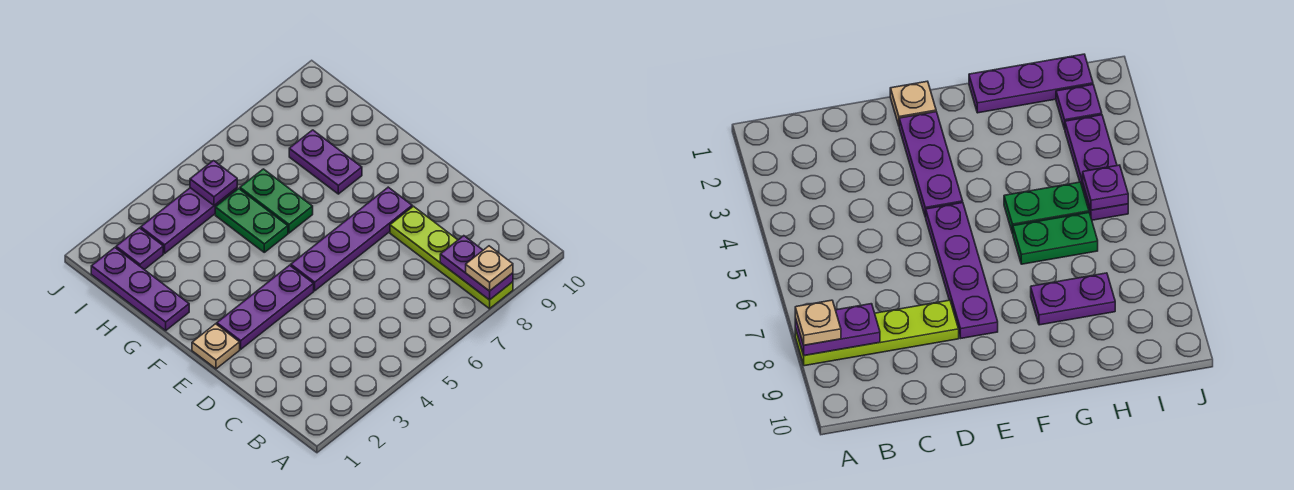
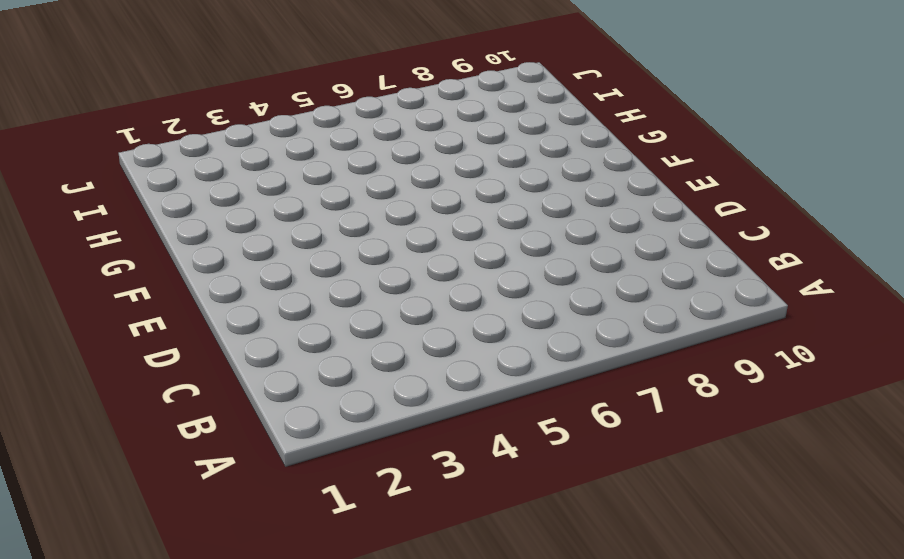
none -> lime plate A8:D8 level 1
none -> tan plate E1 level 1
none -> purple plate E2:E4 level 1

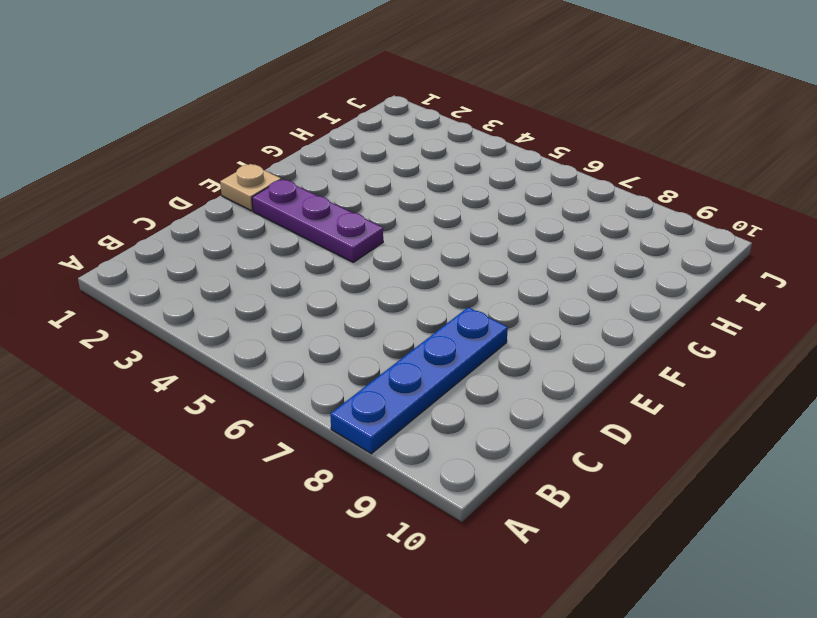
blue plate A8:D8 level 1 -> lime plate A8:D8 level 1
none -> purple plate E5:E8 level 1
none -> purple plate G1:I1 level 1
none -> green plate G5:H5 level 1

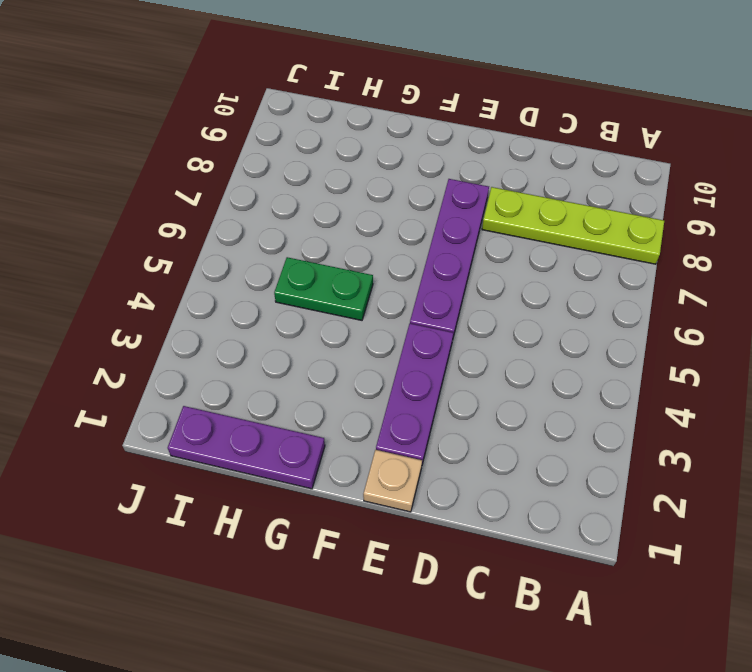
none -> green plate G6:H6 level 1
none -> purple plate G8:H8 level 1
none -> purple plate I2 level 1

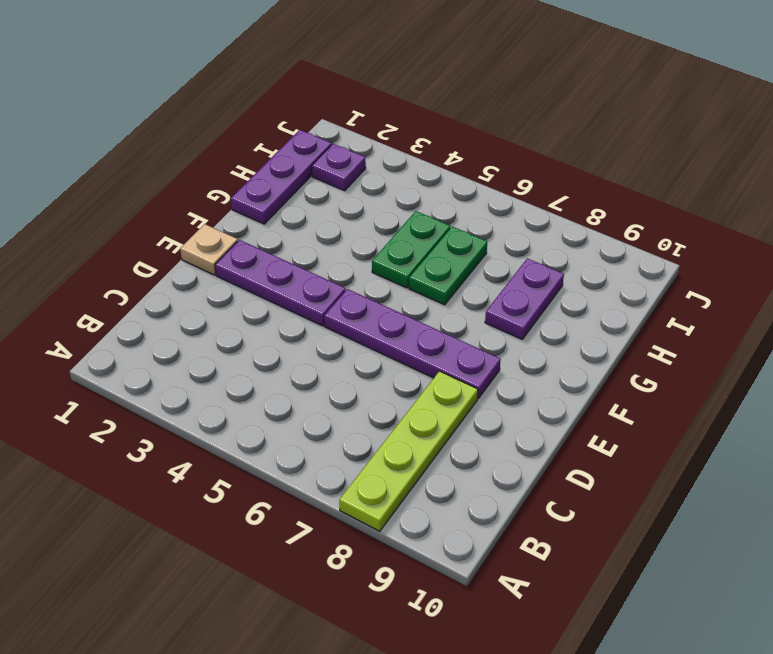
none -> purple plate I3:I5 level 1
none -> purple plate A8:B8 level 2
none -> purple plate I5 level 2

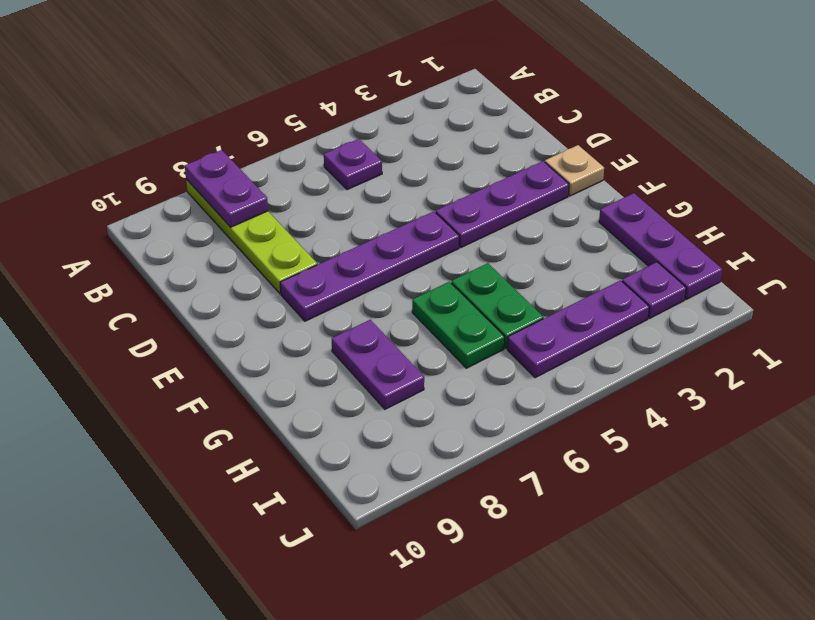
purple plate B5 level 1 -> purple plate I5 level 2
none -> tan plate A8 level 3

